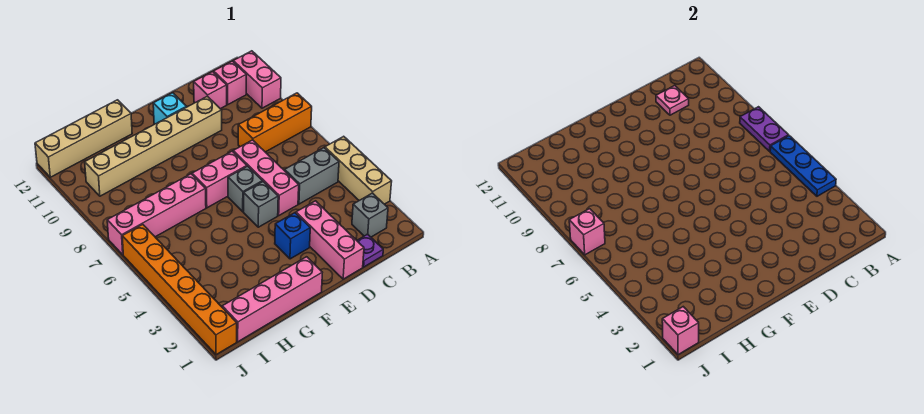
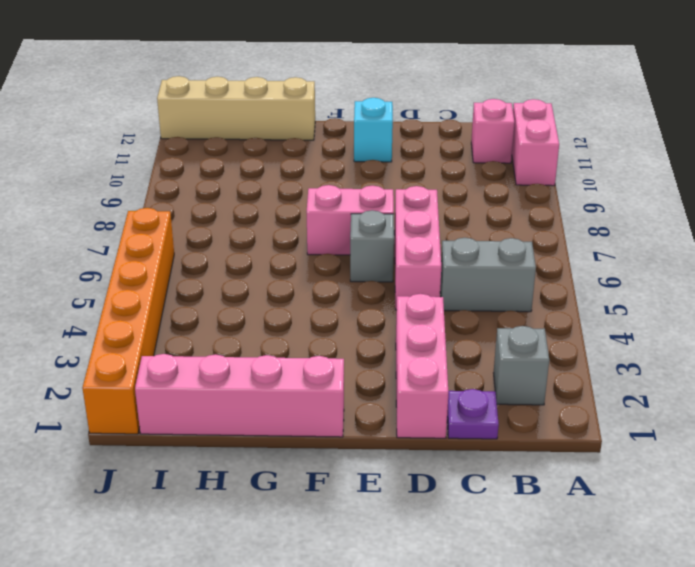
none -> tan brick A3:A5 level 1
none -> orange brick A8:C8 level 1
none -> pink brick C11 level 1

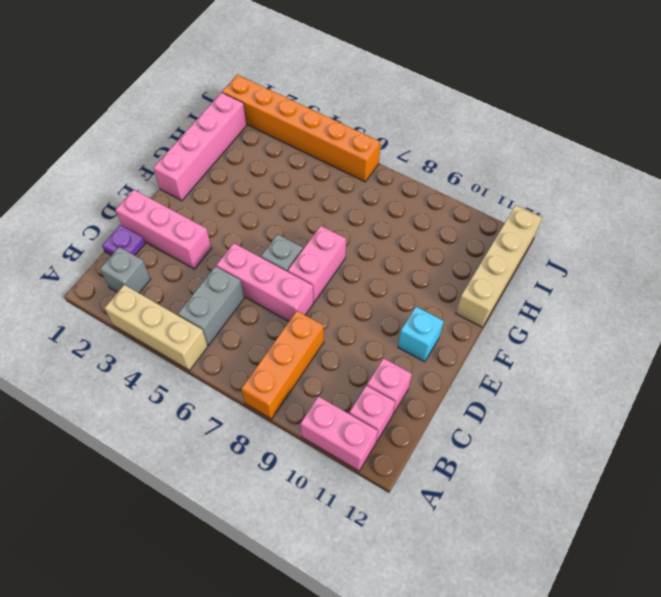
none -> tan brick D10:I10 level 1
none -> blue brick E3 level 1
none -> grey brick E5 level 1

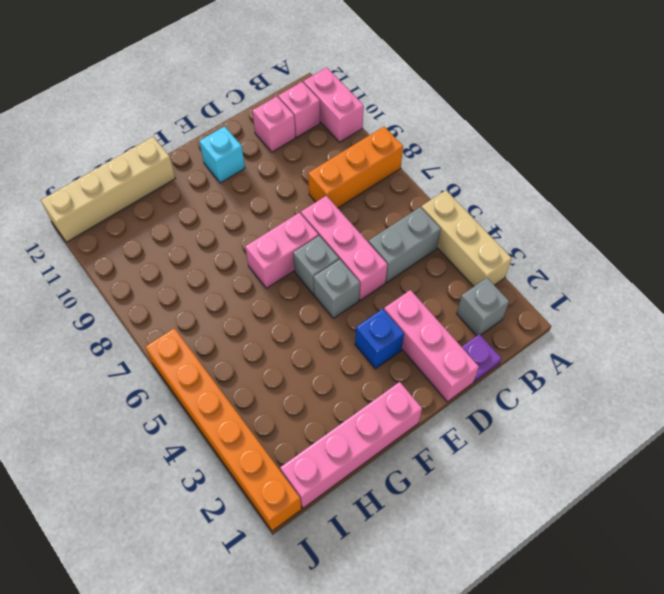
none -> tan brick D10:I10 level 1
none -> pink brick G7:J7 level 1
none -> blue plate A4:A6 level 2

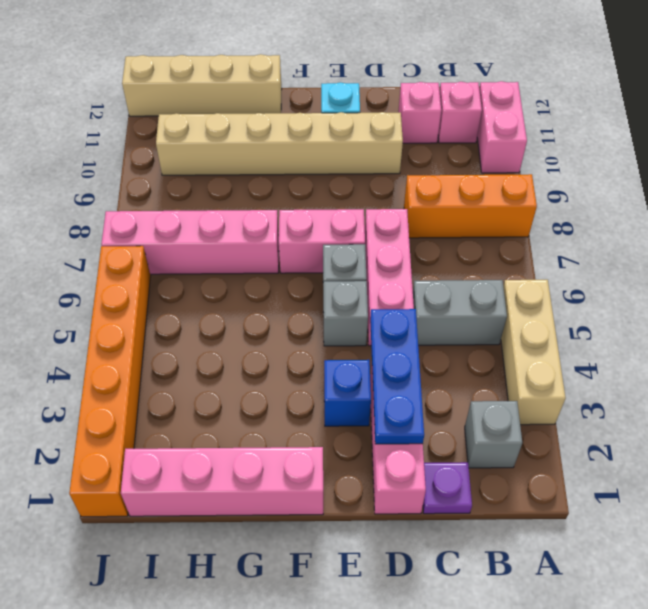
blue plate D2:D4 level 2 -> blue plate A4:A6 level 2
none -> purple plate A7:A8 level 2
none -> pink plate C11 level 2
none -> pink brick J1 level 2

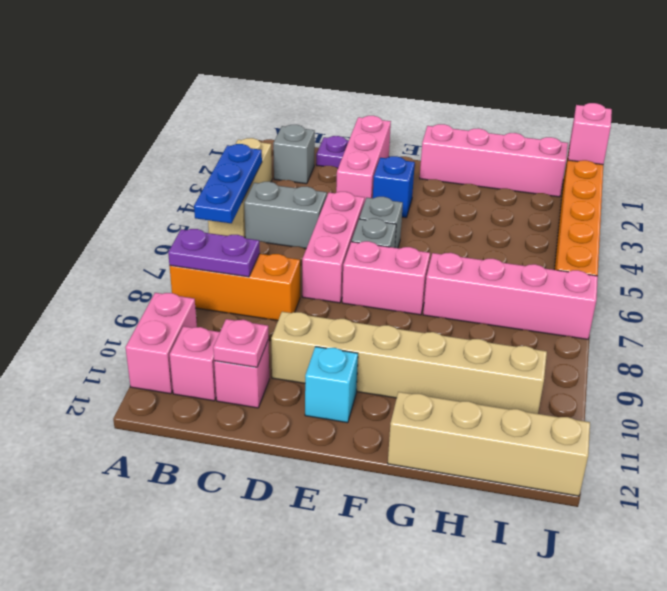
purple plate A8:B8 level 2 -> purple plate A7:A8 level 2
none -> pink brick J7 level 2

